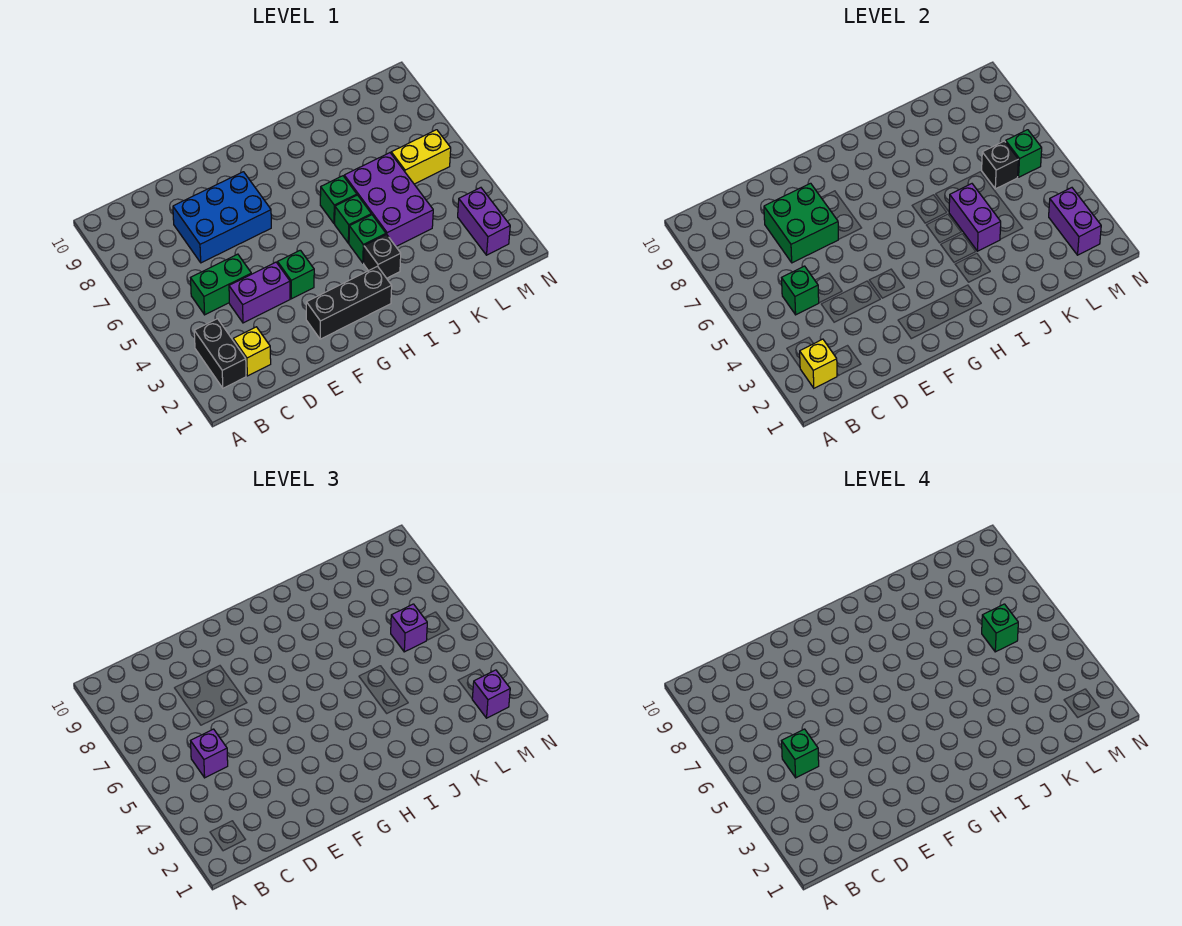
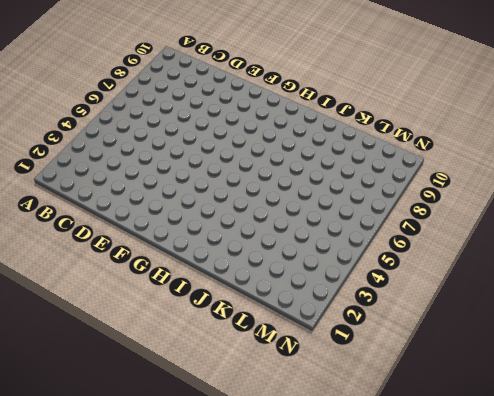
none -> black brick B2:B3 level 1
none -> yellow brick C2 level 1
none -> green brick C5:D5 level 1

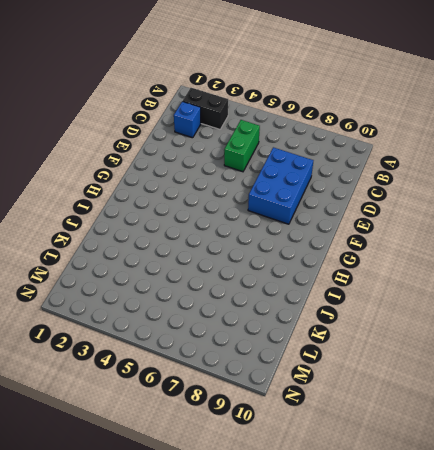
blue brick C2 level 1 -> yellow brick C2 level 1
none -> purple brick D4:E4 level 1
none -> black brick F2:H2 level 1
none -> green brick F4 level 1

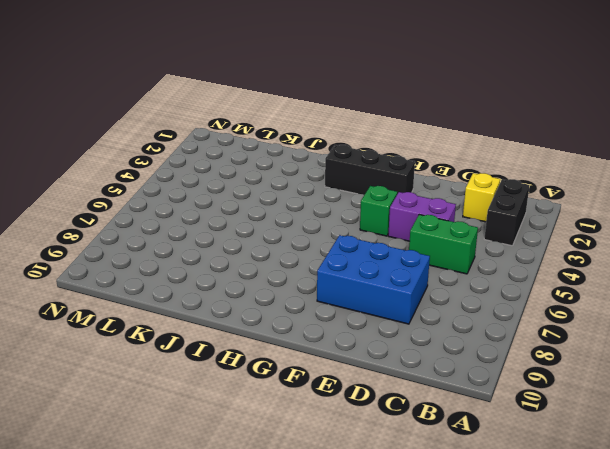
none -> black brick I3 level 1
none -> green brick I4 level 1
none -> green brick I5 level 1

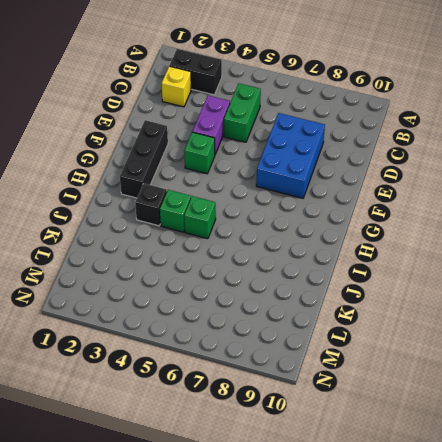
none -> green brick I6 level 1
none -> purple brick J4:K6 level 1
none -> yellow brick L6:M6 level 1

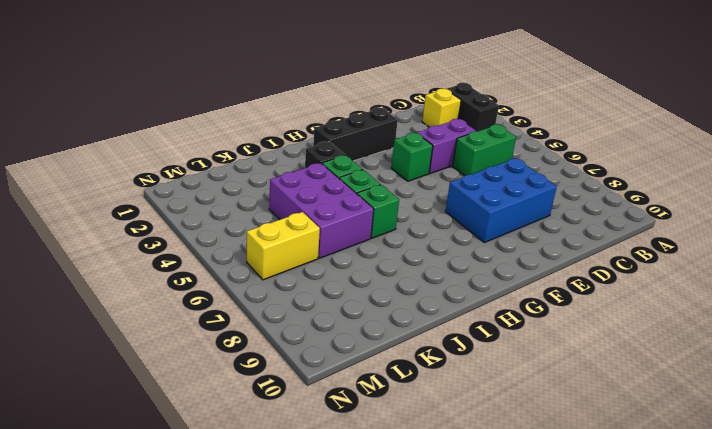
none -> purple brick M2:M3 level 1
none -> yellow brick B2 level 2
none -> green brick C5 level 2

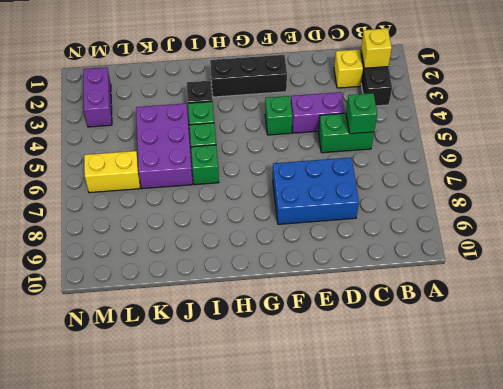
none -> green brick D7:E8 level 2
none -> purple brick J4:J5 level 2
none -> black brick L6 level 2

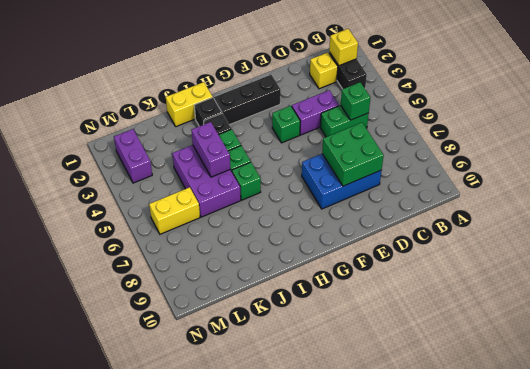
yellow brick I1:J1 level 1 -> none
black brick I2 level 1 -> black brick L6 level 2
none -> purple brick M2:M3 level 2
none -> green brick M6 level 2
none -> purple brick C5 level 3

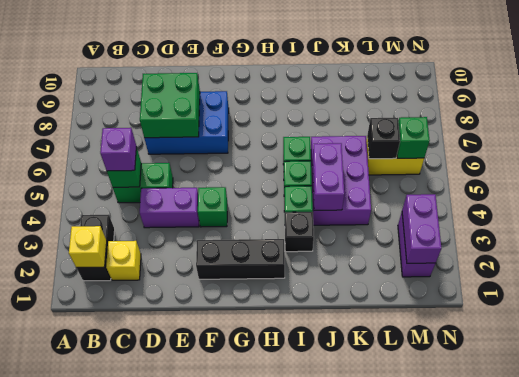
none -> purple brick L6 level 3
none -> purple brick M2 level 3
none -> green brick C5 level 4

